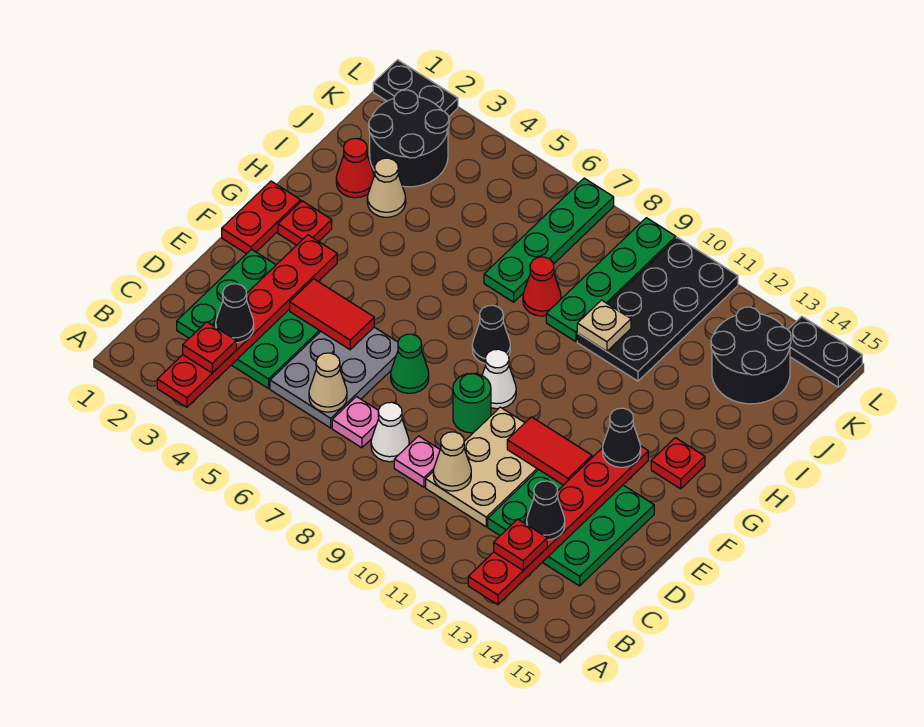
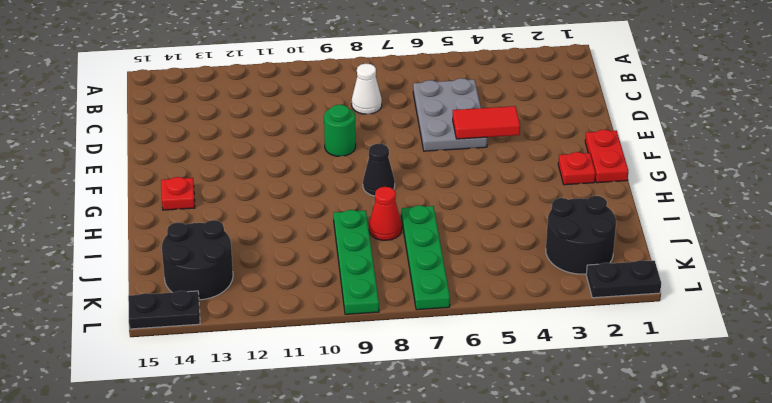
none -> green plate C2:E4 level 1
none -> pink plate C7 level 1
none -> pink plate C9 level 1
none -> tan plate C10:E11 level 1

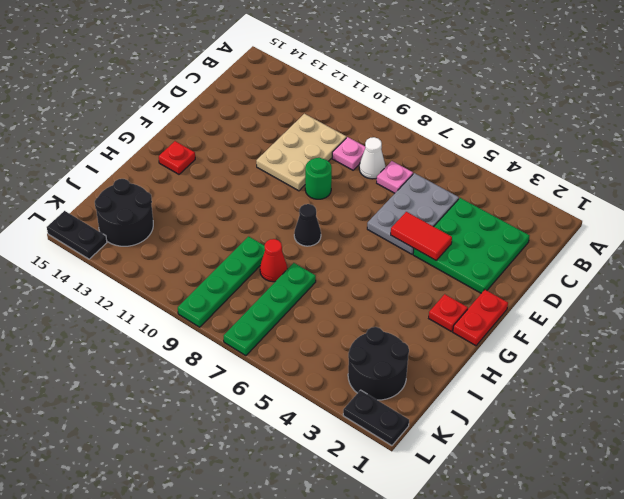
none -> green plate C12:E14 level 1
none -> green cone E7 level 1
none -> white cone F9 level 1
none -> red cone I2 level 1

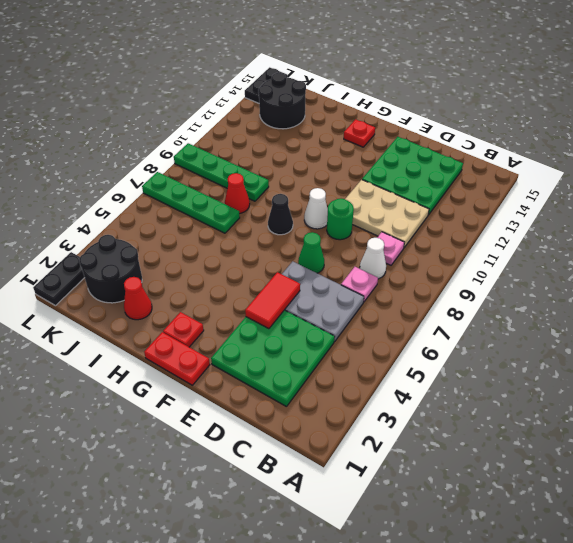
none -> tan cone I3 level 1
none -> black plate I10:L11 level 1
none -> red plate A3:F3 level 2
none -> red plate A13:F13 level 2

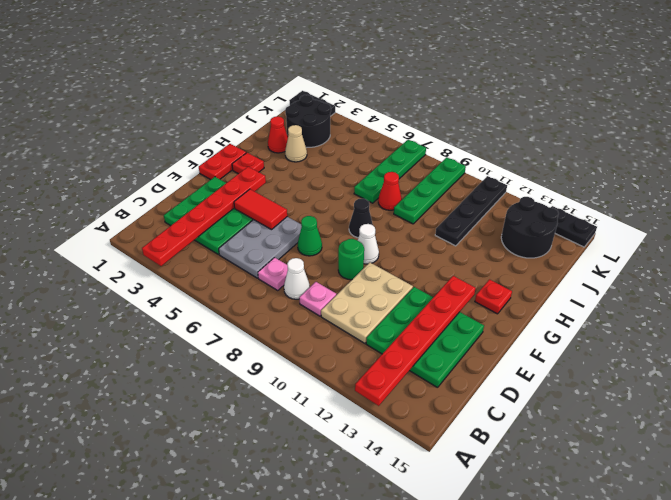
black plate I11:L11 level 1 -> black plate I10:L11 level 1
none -> tan cone C6 level 2
none -> tan cone C10 level 2
none -> red tile E11:E12 level 2
none -> tan plate I10 level 2

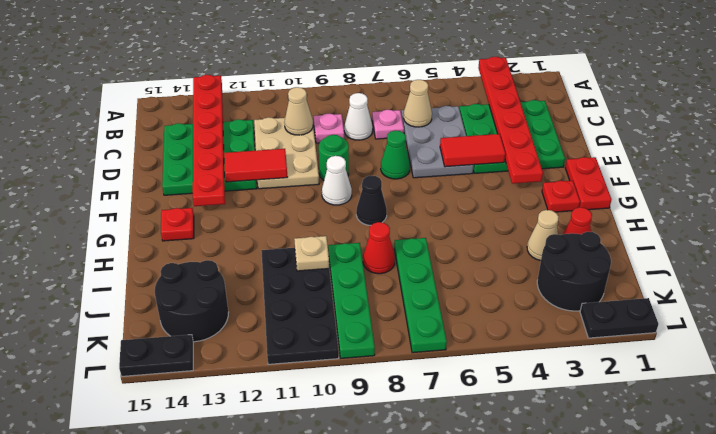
none -> red plate B3 level 3
none -> red plate B13 level 3
none -> black cone C3 level 3
none -> black cone C13 level 3

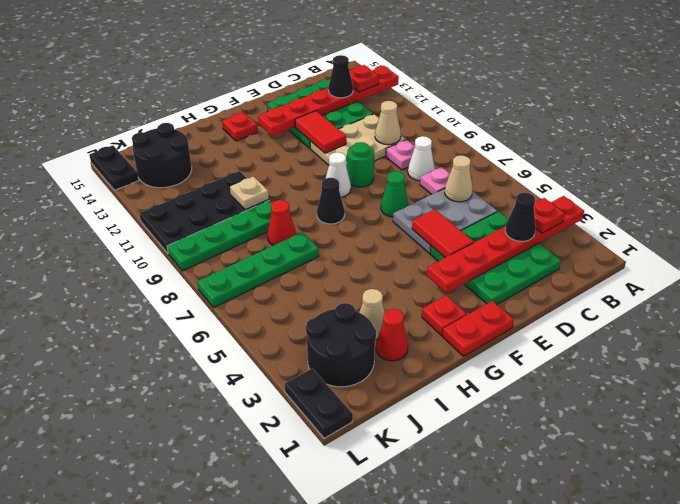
none -> black cone F13 level 3

